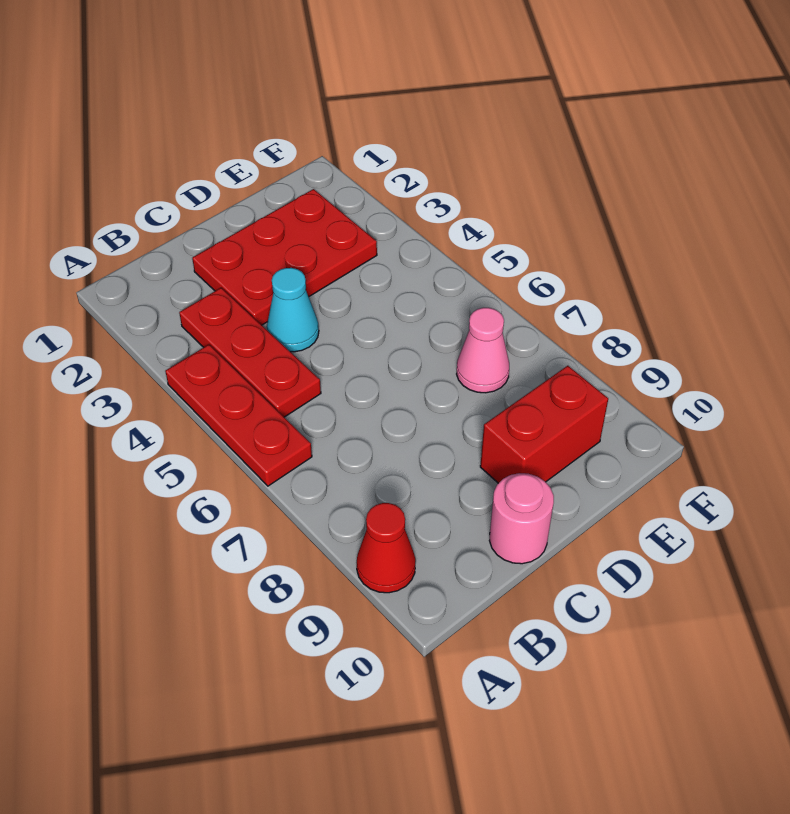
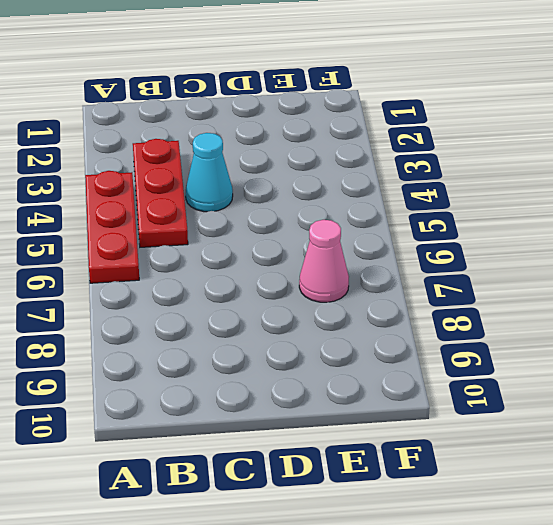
none -> red cone A9 level 1
none -> red plate C2:E3 level 1

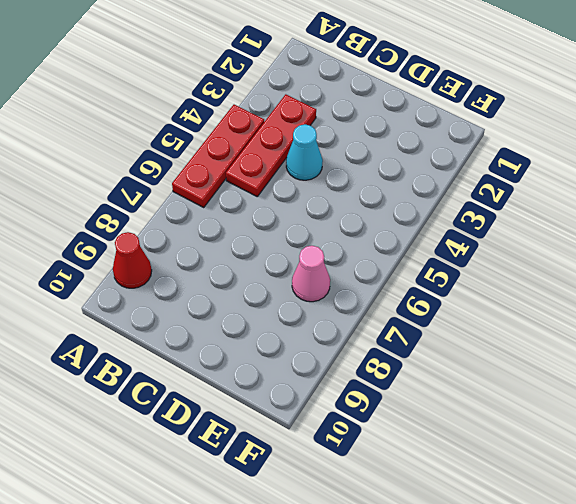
none -> red plate C2:E3 level 1
none -> pink round brick C10 level 1

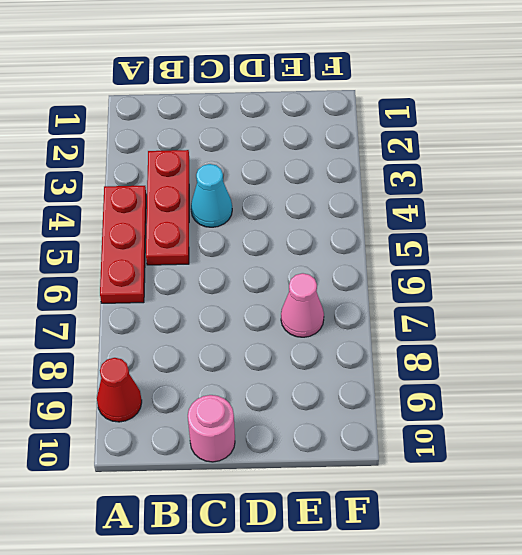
none -> red plate C2:E3 level 1
none -> red brick D9:E9 level 1

